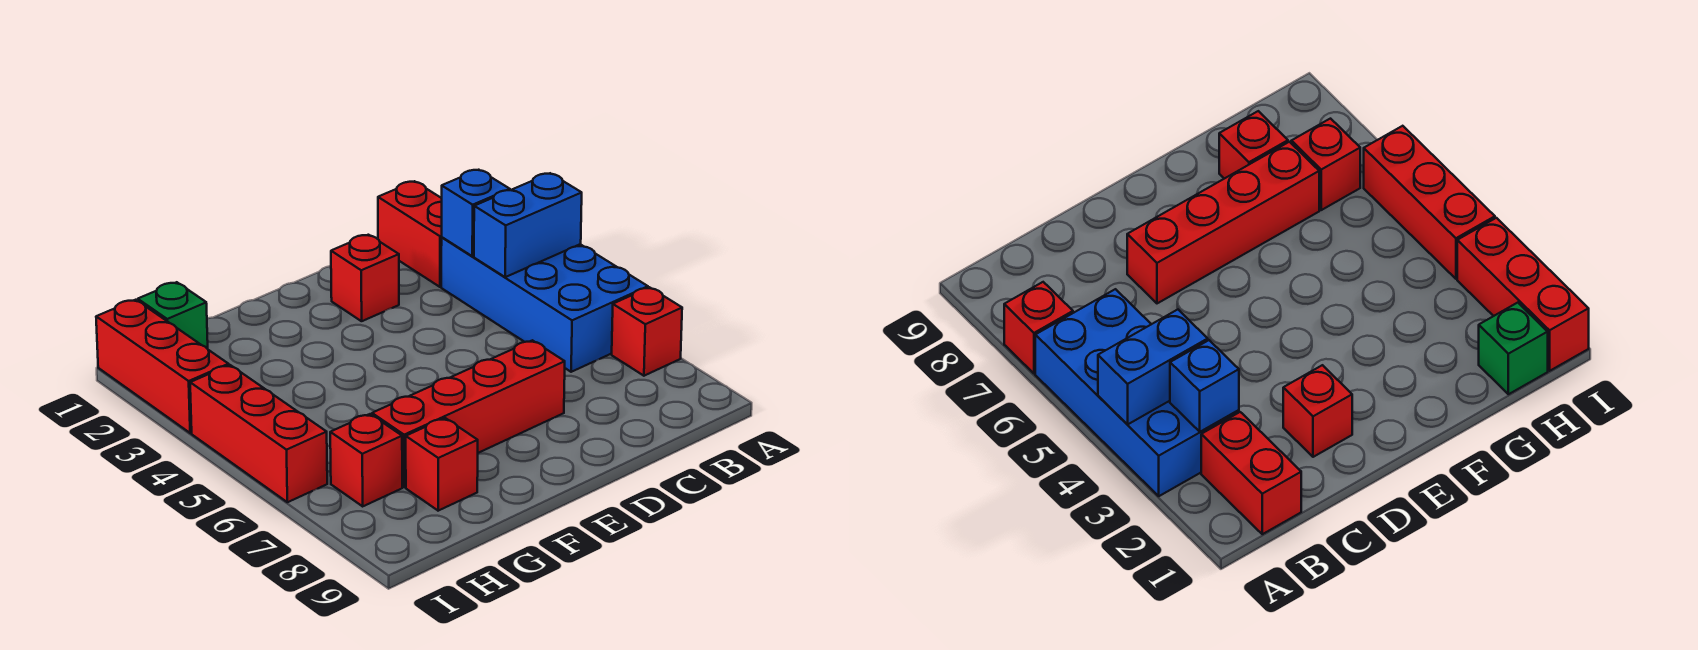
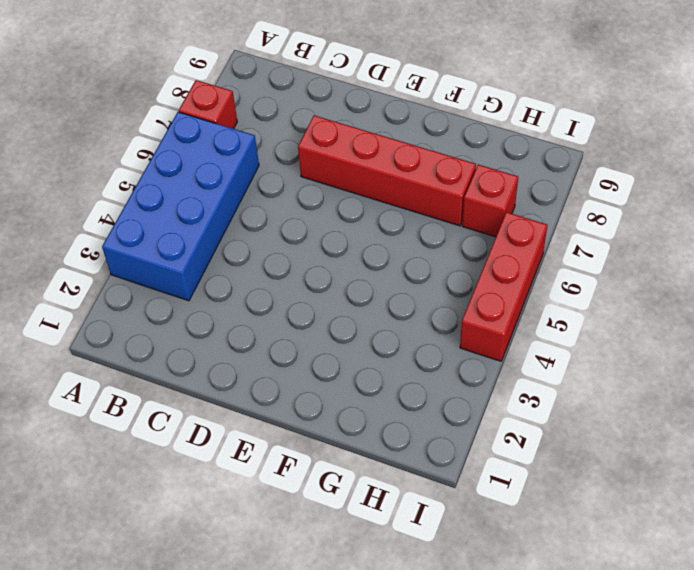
none -> red brick B1:B2 level 1
none -> red brick D2 level 1
none -> red brick G8 level 1

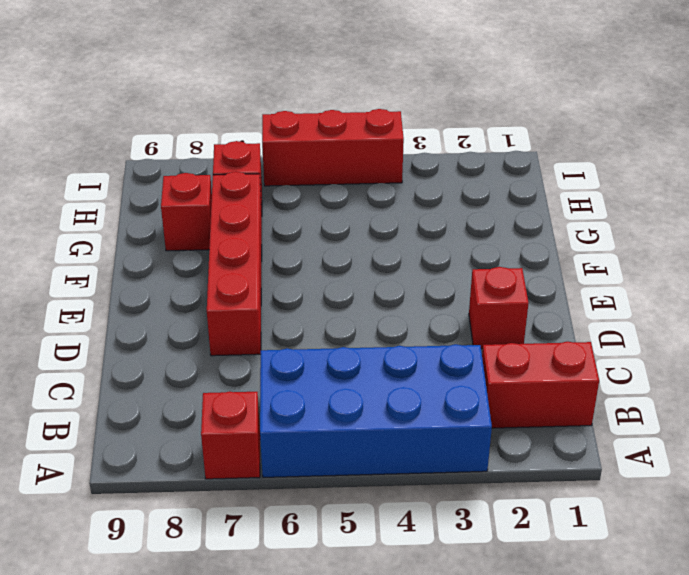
none -> green brick H1 level 1
none -> red brick I1:I3 level 1
none -> blue brick A4:B4 level 2

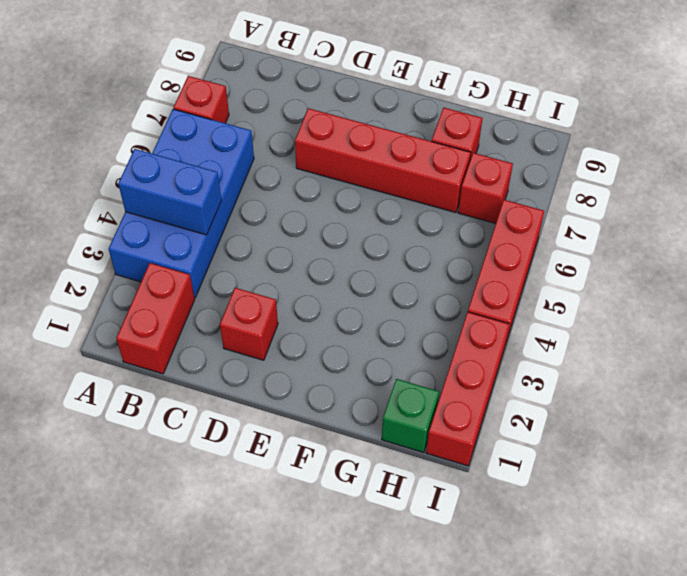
none -> blue brick B3 level 2

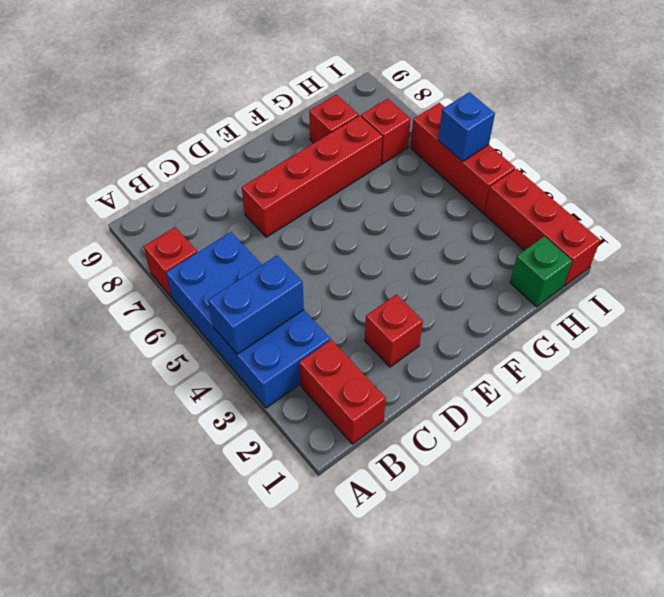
blue brick I5 level 2 -> blue brick B3 level 2

